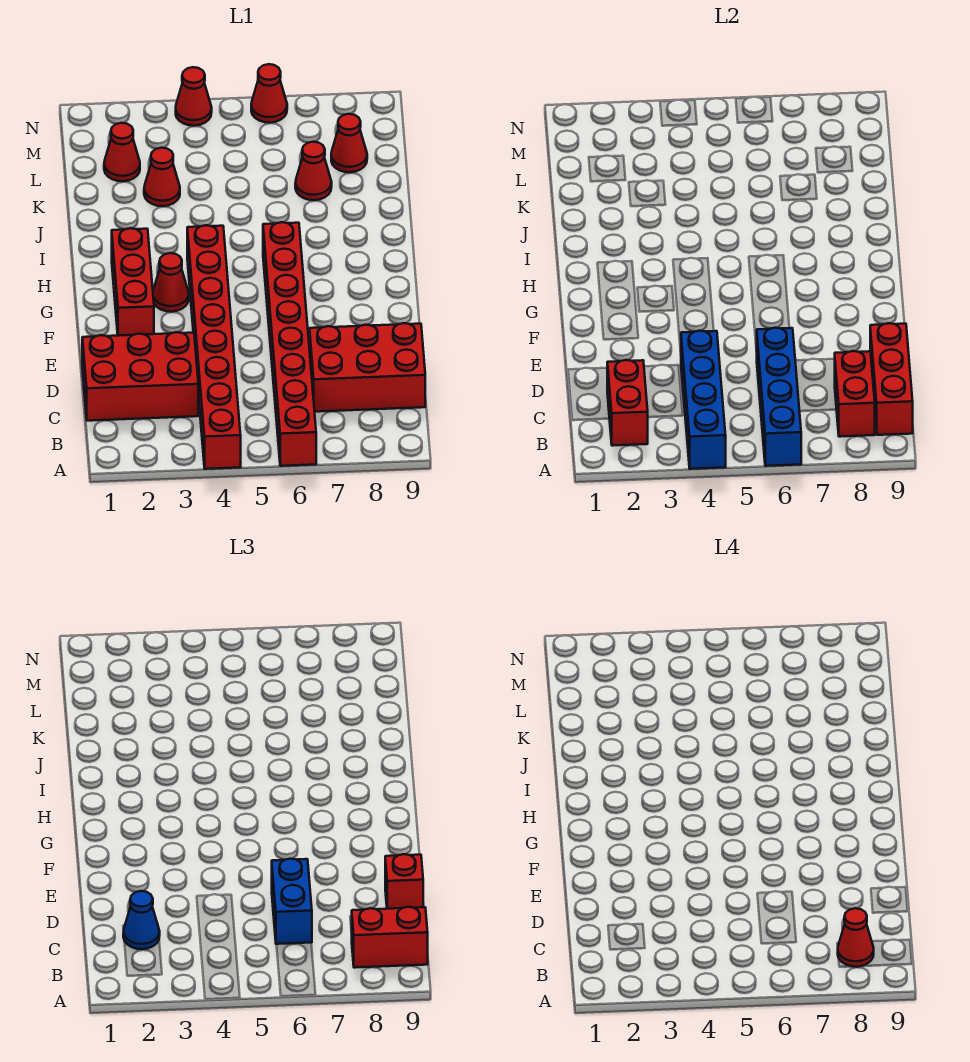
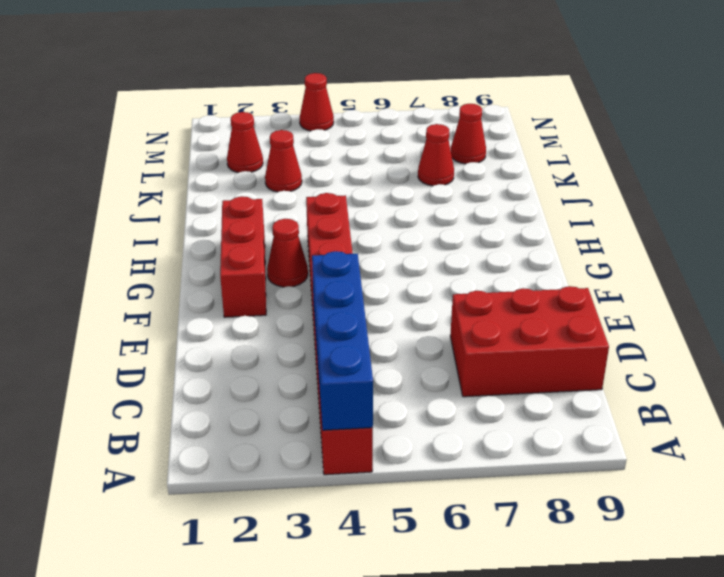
none -> red brick A6:H6 level 1
none -> red brick C1:D3 level 1
none -> red cone N6 level 1

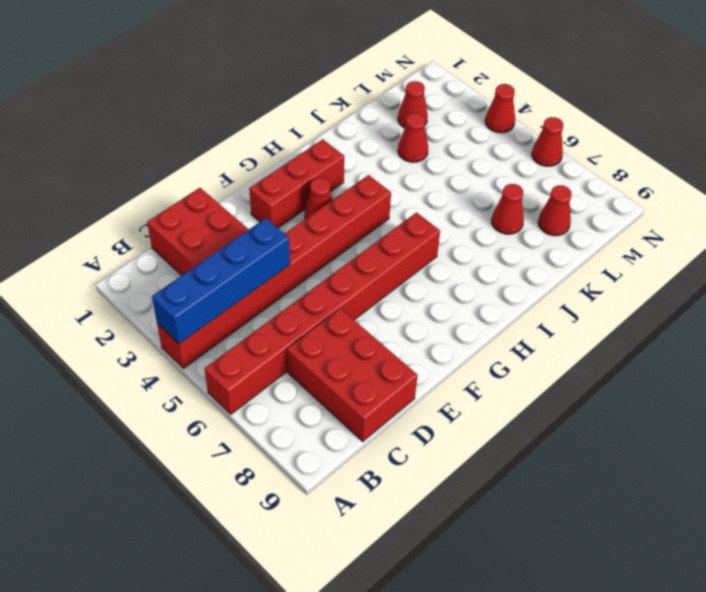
none -> blue brick A6:D6 level 2
none -> red brick B2:C2 level 2
none -> red brick B8:C8 level 2

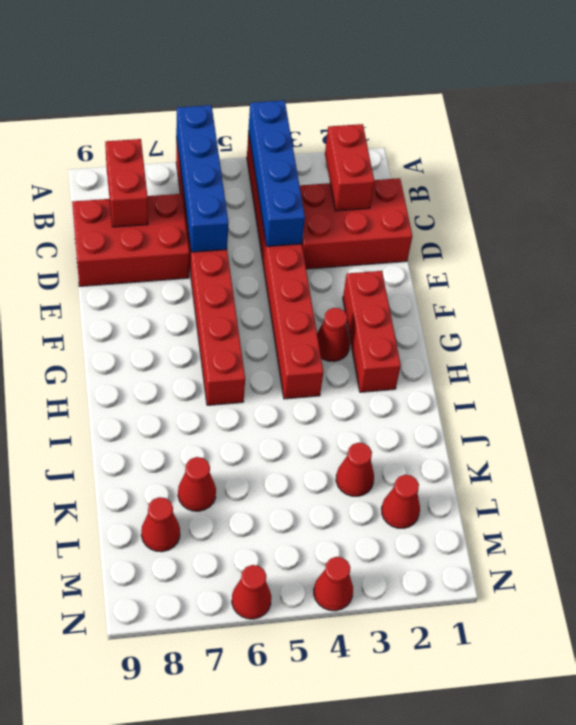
none -> red brick B9:D9 level 2
none -> red brick B8:B9 level 3
none -> blue cone C2 level 3

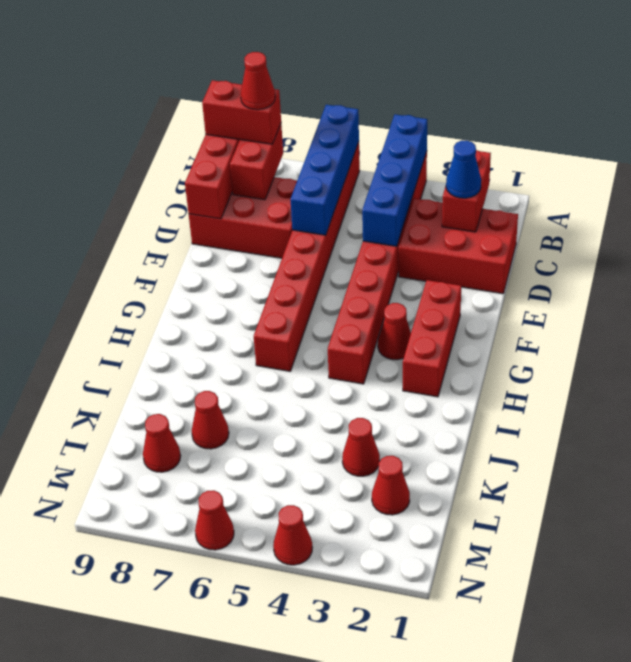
none -> blue brick C6:D6 level 3
none -> red brick D9 level 3

